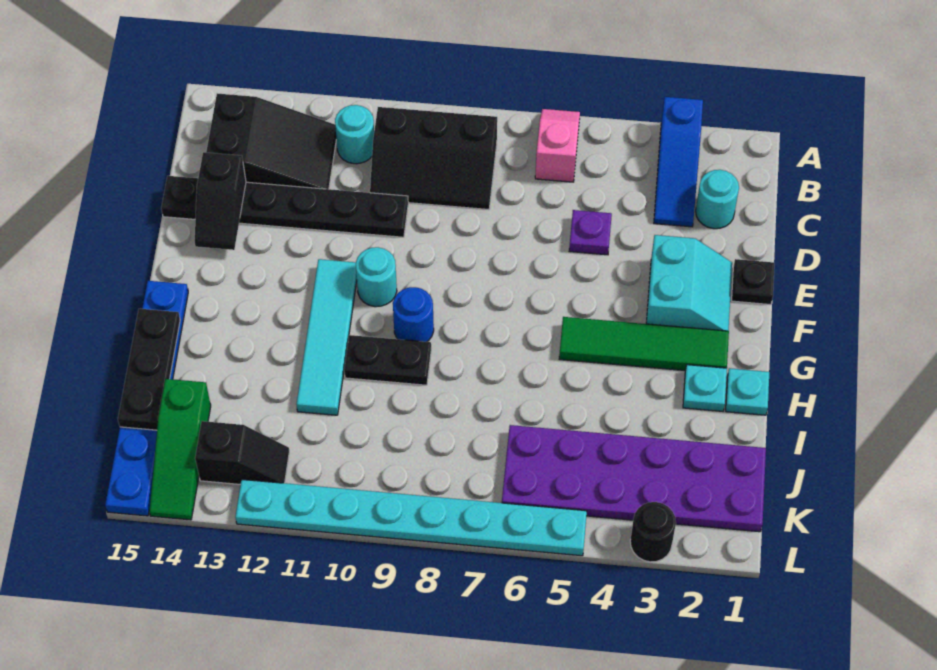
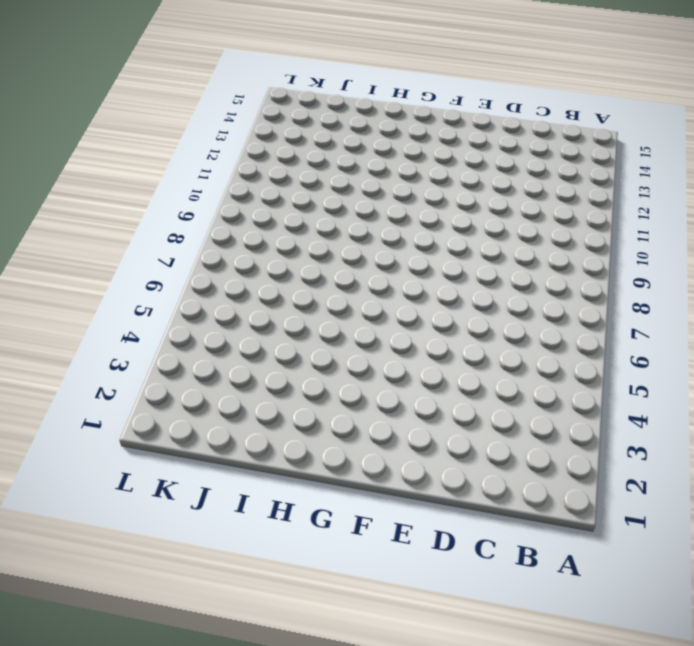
none -> blue slope A3:C3 level 1 top A
none -> pink slope A6:B6 level 1 top B
none -> black slope B8:C10 level 1 top B

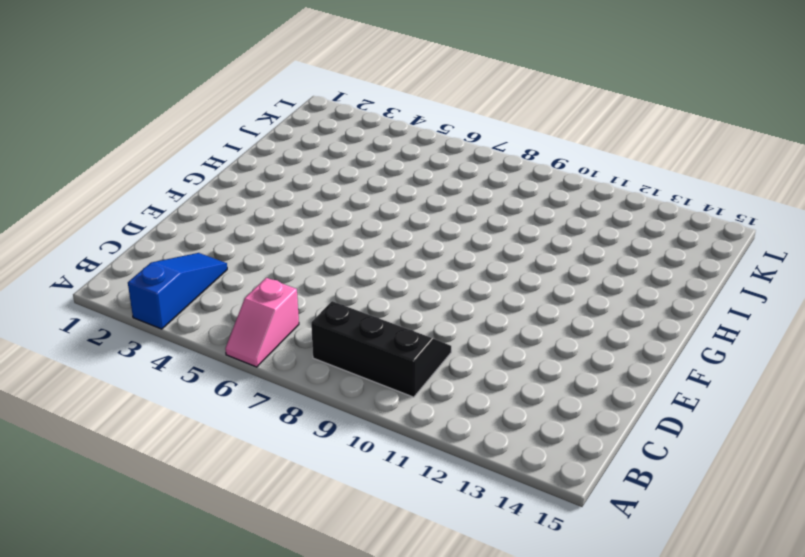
none -> cyan round brick B11 level 1
none -> black slope B12:C14 level 1 top 14
none -> cyan round brick C2 level 1

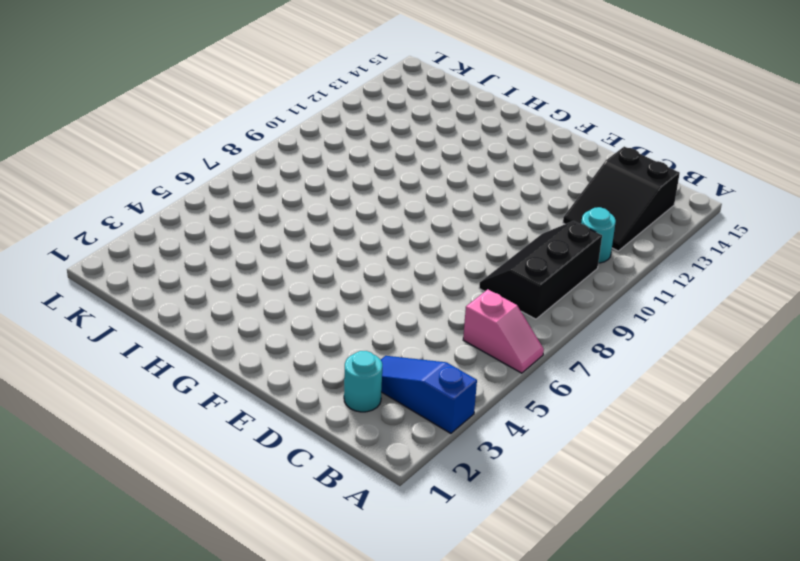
none -> purple plate D5 level 1
none -> black plate D10:D15 level 1
none -> black plate E1 level 1

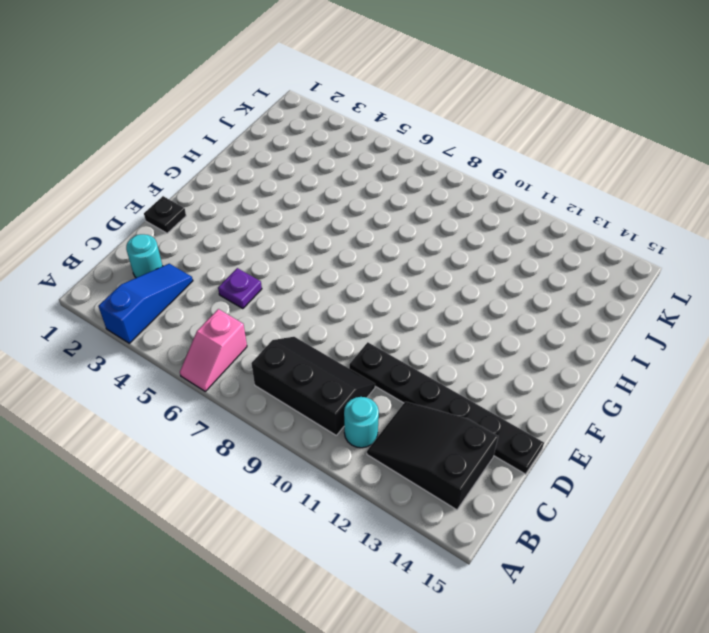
none -> cyan slope E2:F3 level 1 top 3
none -> cyan round brick F10 level 1
none -> cyan tile F11:I11 level 1

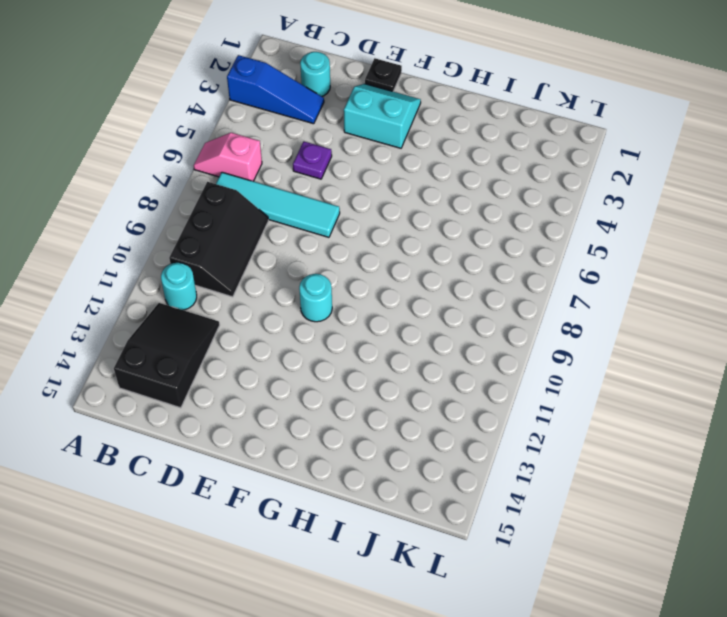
cyan tile B7:E7 level 1 -> cyan tile F11:I11 level 1
none -> black plate D10:D15 level 1
none -> green tile G2:G5 level 1
none -> blue round brick G9 level 1

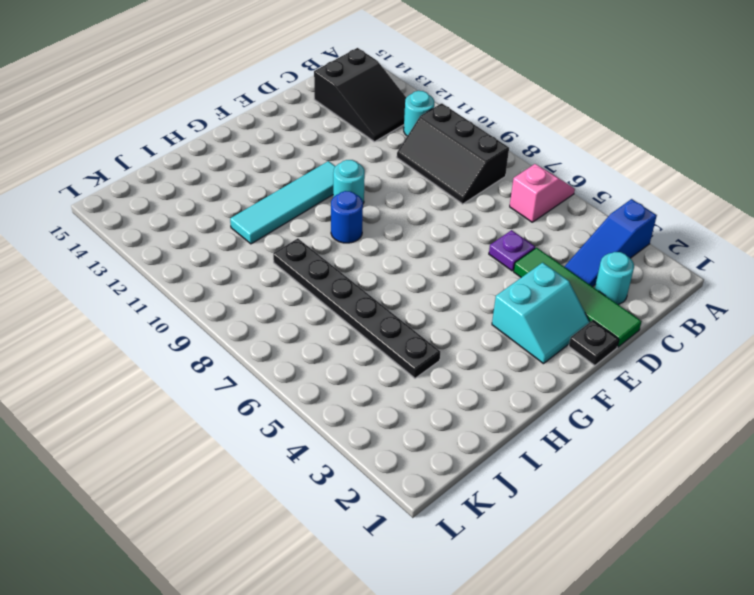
green tile D1:D4 level 1 -> green tile G2:G5 level 1
black plate I4:I9 level 1 -> black plate D10:D15 level 1
none -> blue plate G15:L15 level 1
none -> cyan plate H1 level 1
none -> cyan plate H2 level 1

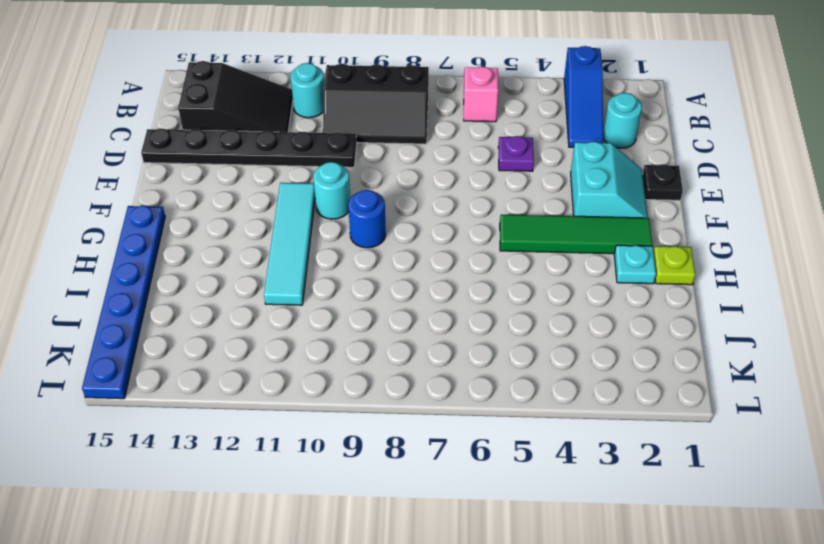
lime plate H1 level 1 -> cyan plate H1 level 1
none -> black plate H9:H10 level 1
none -> purple plate J1:K6 level 1
none -> green slope J14:L14 level 1 top J

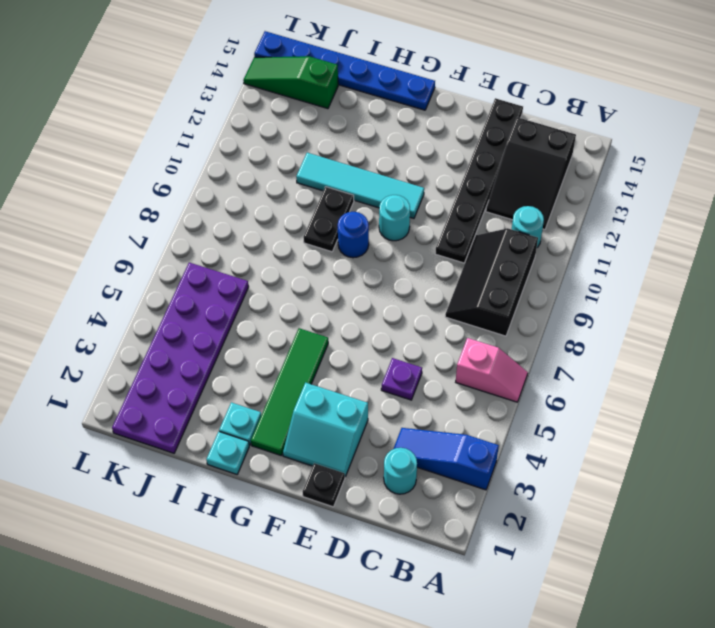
none -> black slope K12:K13 level 1 top 13
none -> black round brick L3 level 1
none -> cyan plate L5:L12 level 1

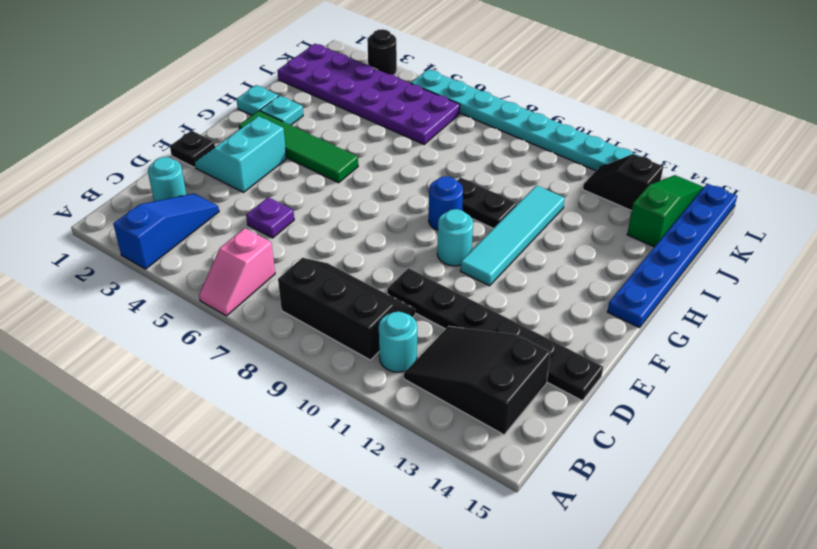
none -> black slope D14:E14 level 2 top D
none -> black plate H15:J15 level 2

